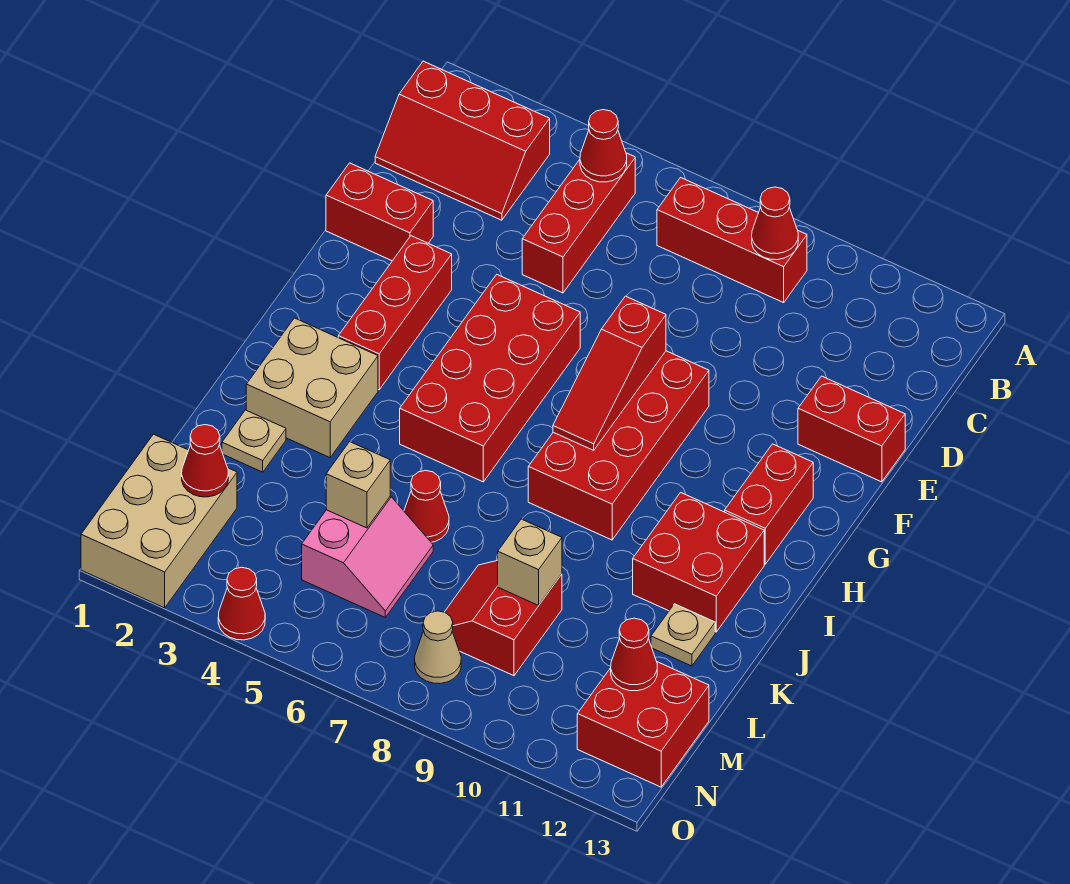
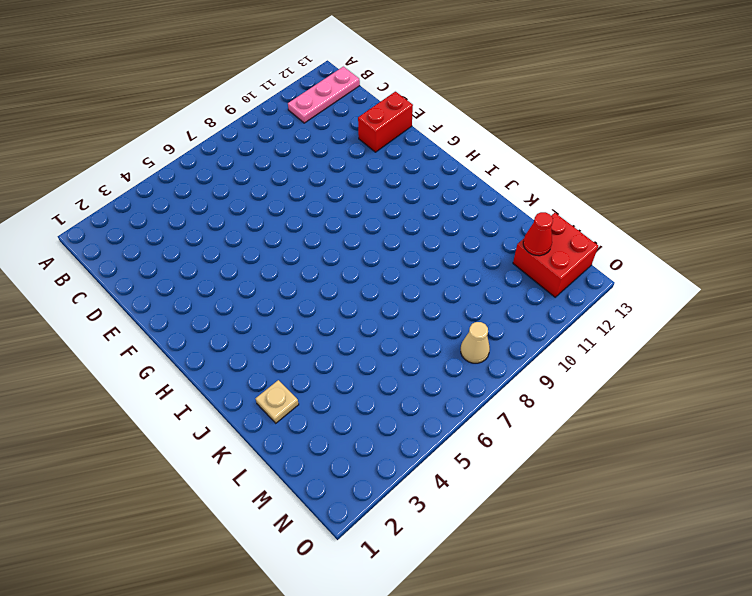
pink plate B11:B13 level 1 -> none
none -> red slope B1:C3 level 1 top B
none -> red brick B5:D5 level 1
none -> red brick B7:B9 level 1

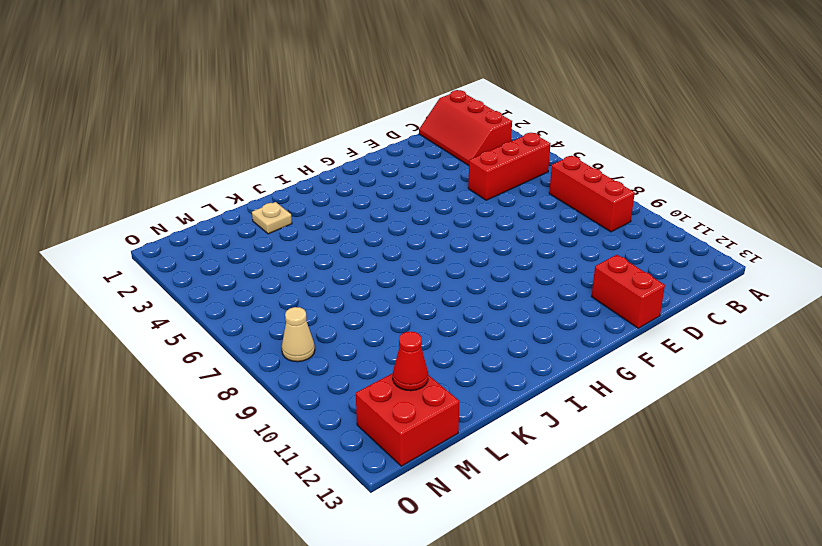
none -> red brick E1:E2 level 1
none -> red brick F3:H3 level 1
none -> red brick F5:I6 level 1

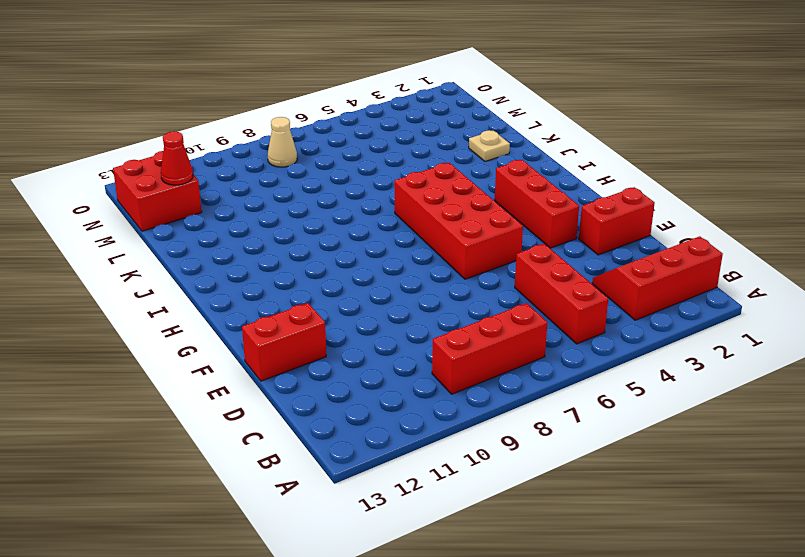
none -> red brick F8:I9 level 1
none -> red brick G12:H12 level 1
none -> tan brick I2:J3 level 1

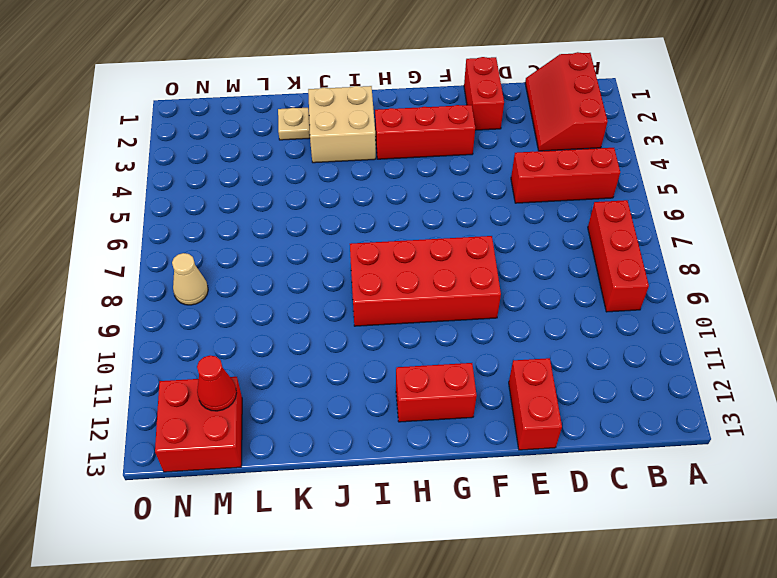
none -> red brick F5:I6 level 1
none -> red brick I11:J12 level 1
none -> red cone K6 level 1

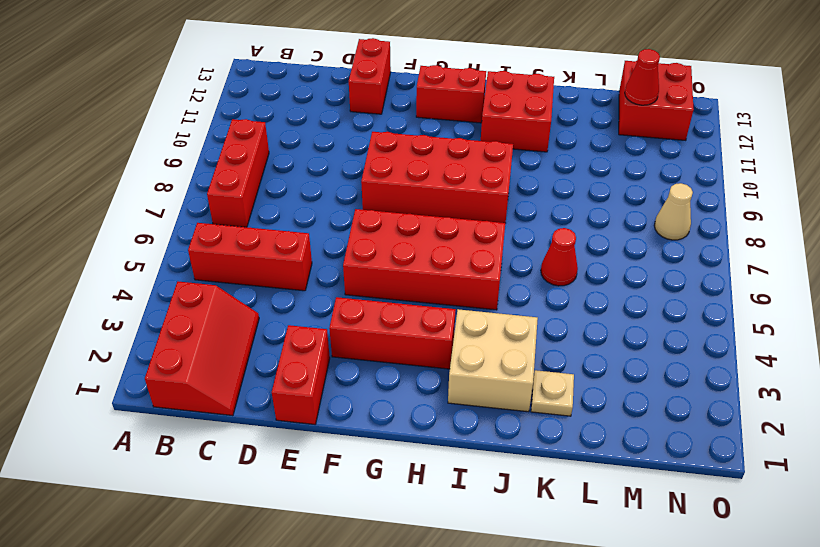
none -> tan plate K12 level 1
none -> pink slope L5:M6 level 1 top 5
none -> red slope L8:M9 level 1 top 9

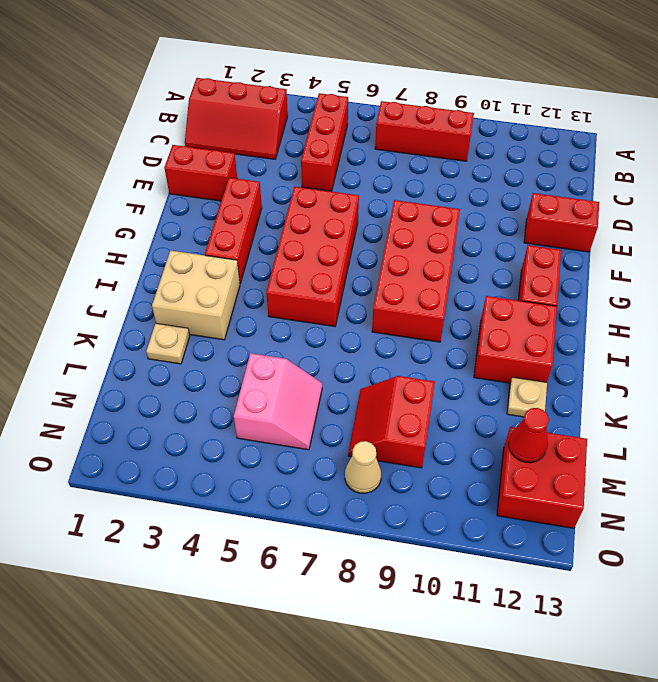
none -> red cone K6 level 1
none -> tan brick M1:O2 level 1
none -> red cone O4 level 1

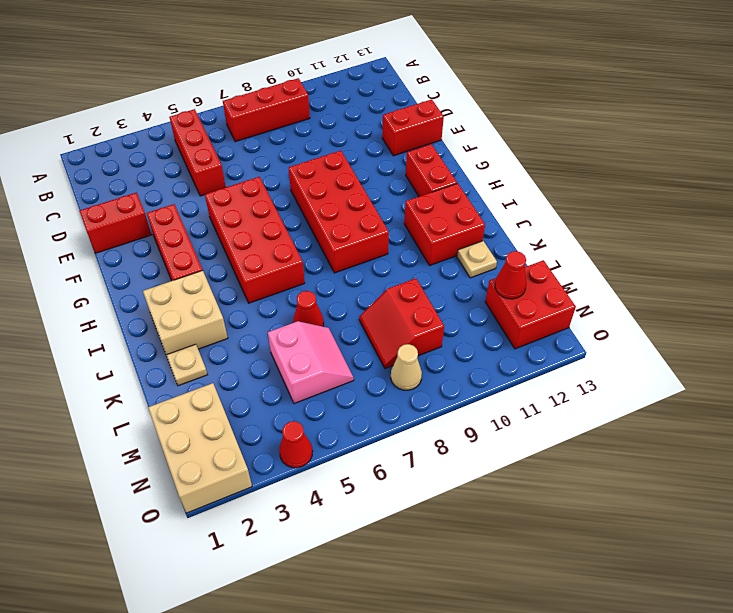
none -> red slope B1:C3 level 1 top B
none -> red cone B5 level 2
none -> red cone B9 level 2

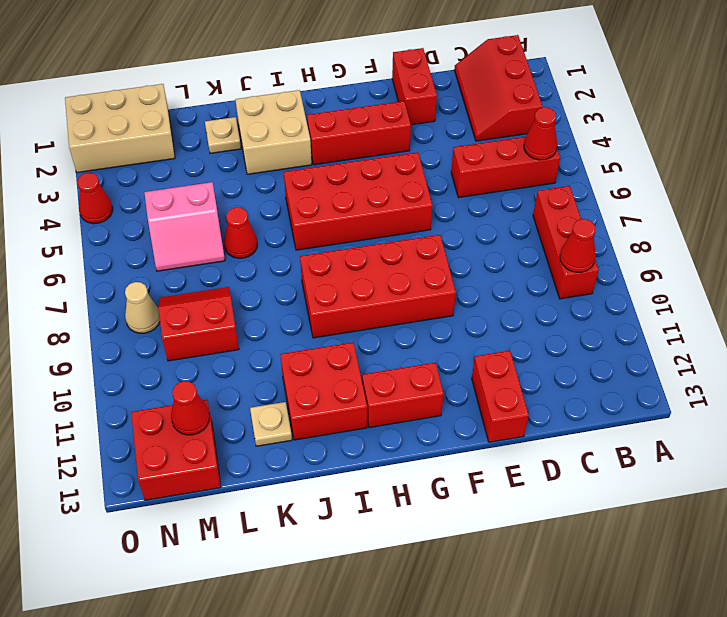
none -> red slope F8:H8 level 2 top F
none -> tan brick L5 level 2
none -> tan brick L9 level 2

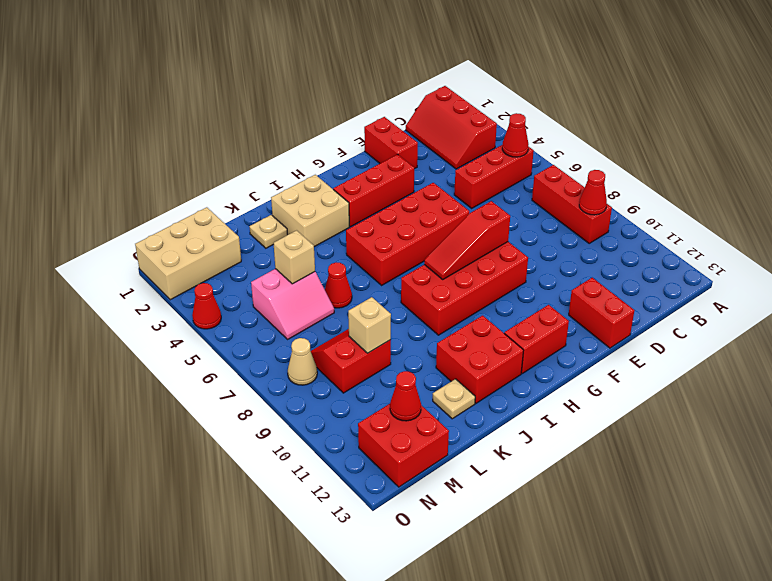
none -> red cone M2 level 2

